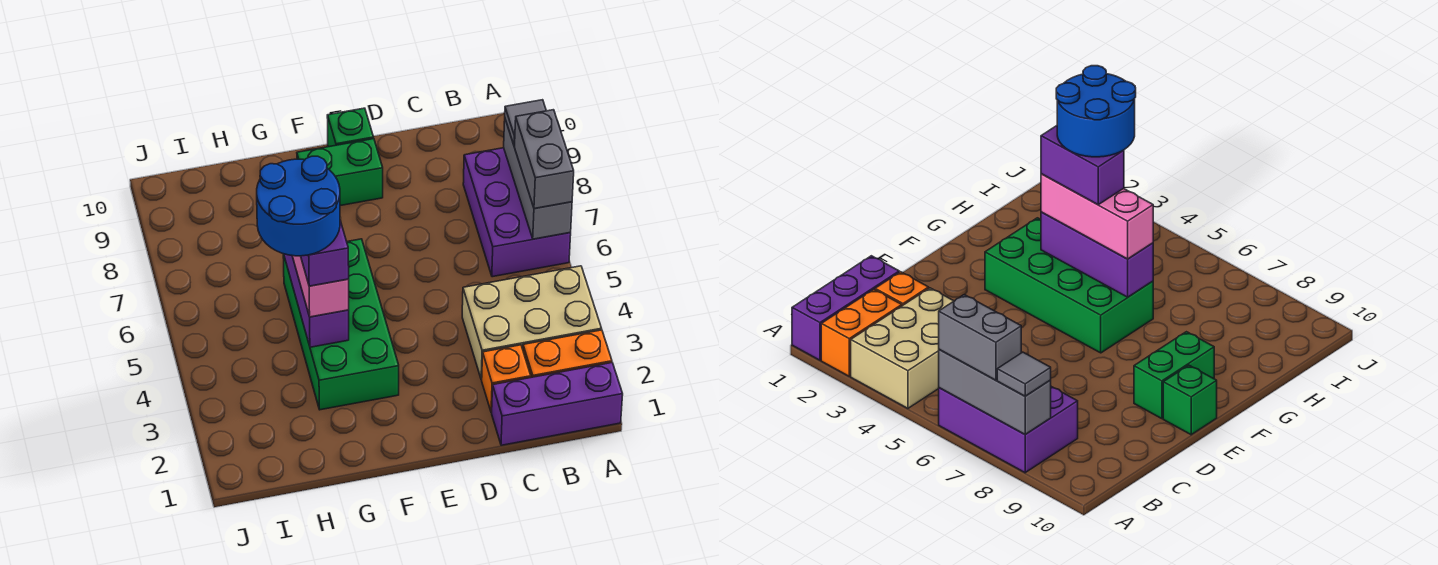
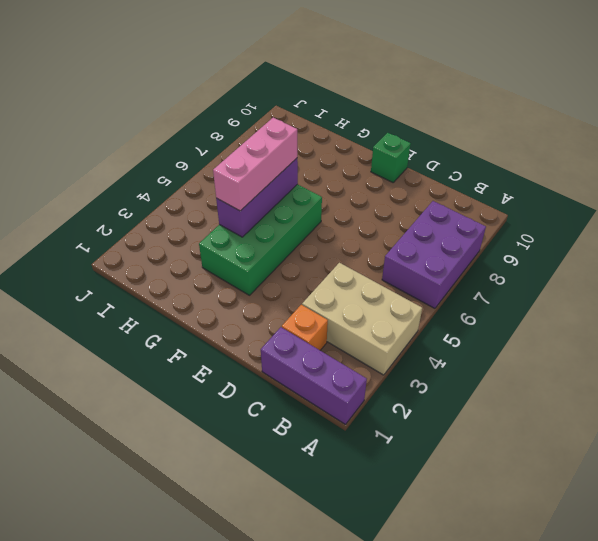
none -> orange brick A2:B2 level 1
none -> green brick E9:F9 level 1
none -> grey brick A6:A8 level 2

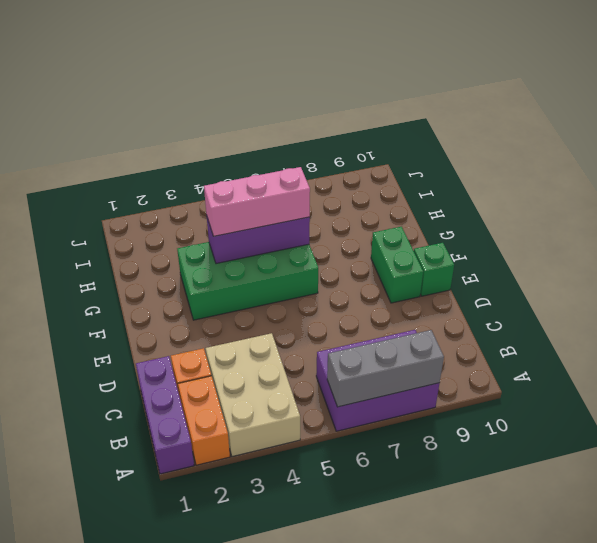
none -> grey brick A6:A7 level 3
none -> grey tile A8 level 3
none -> purple brick G4:G5 level 4

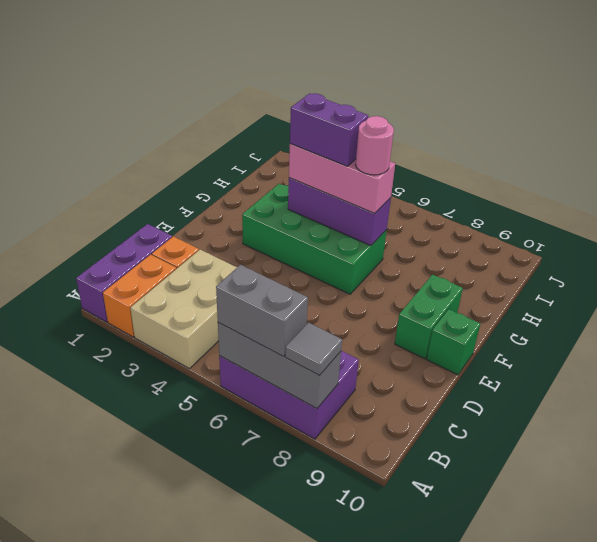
pink round brick G6 level 4 -> none
none -> blue round brick G4:H5 level 5

